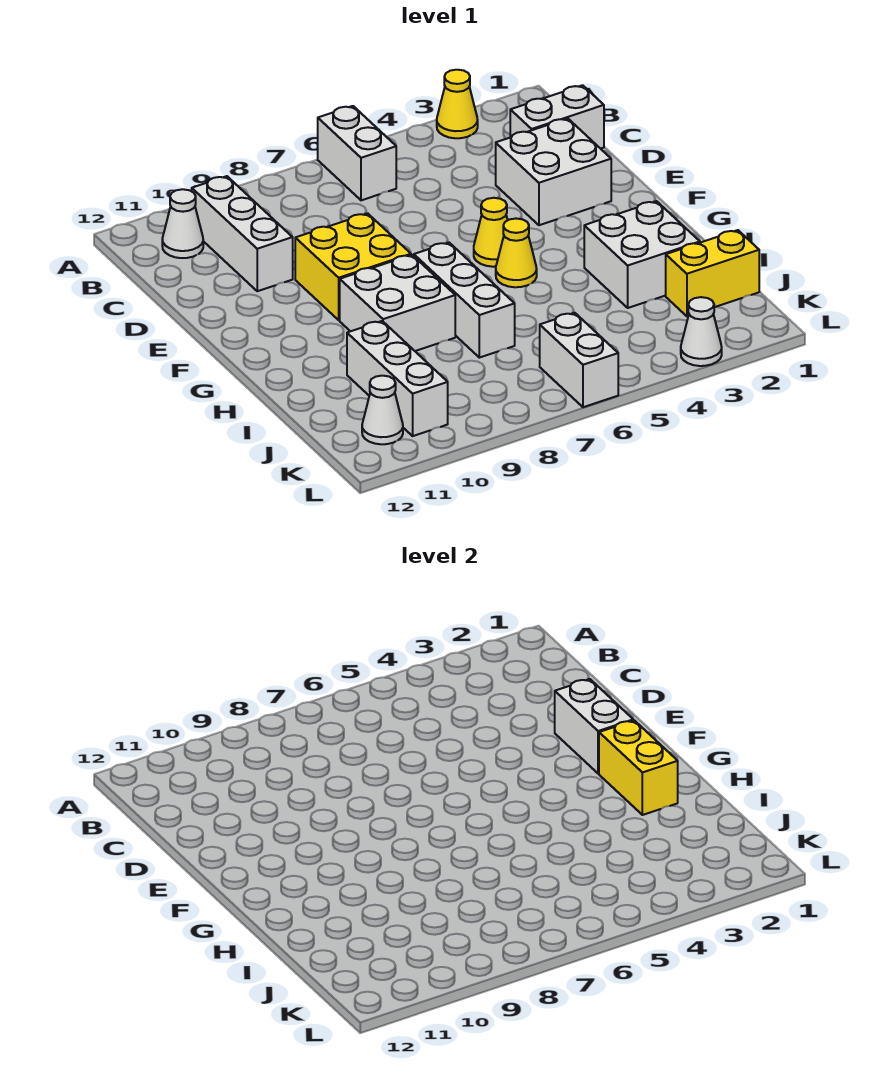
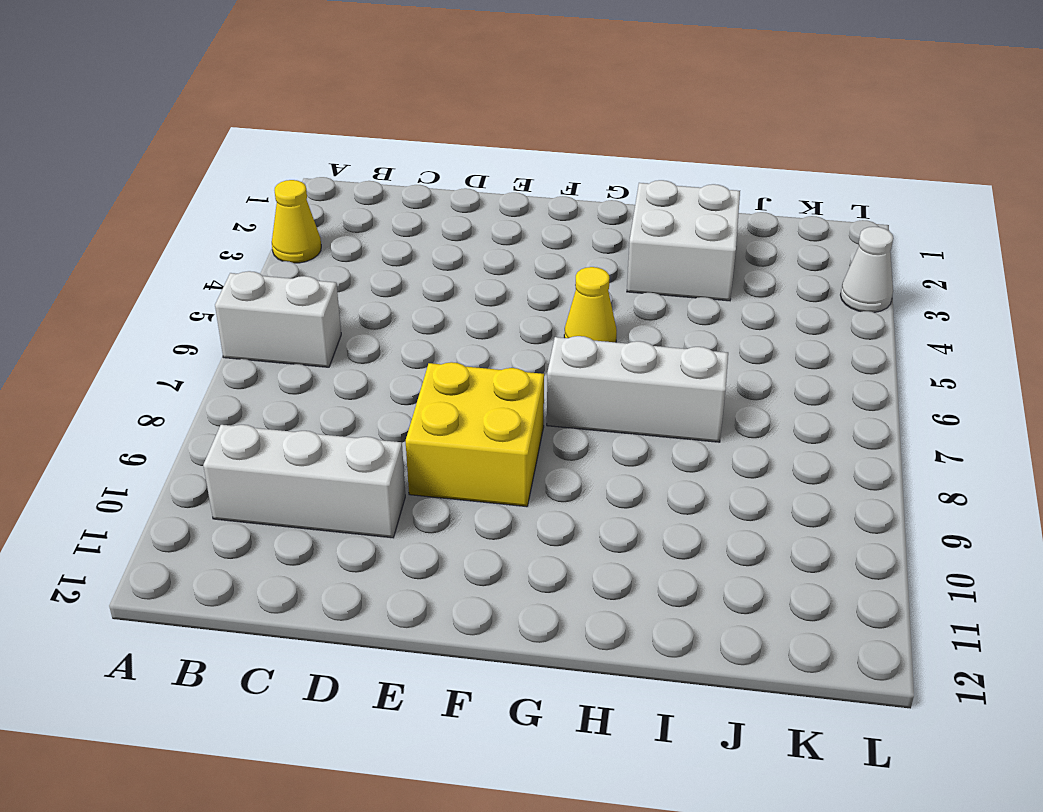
none -> white cone B11 level 1
none -> white brick C1:C2 level 1
none -> white brick D2:E3 level 1

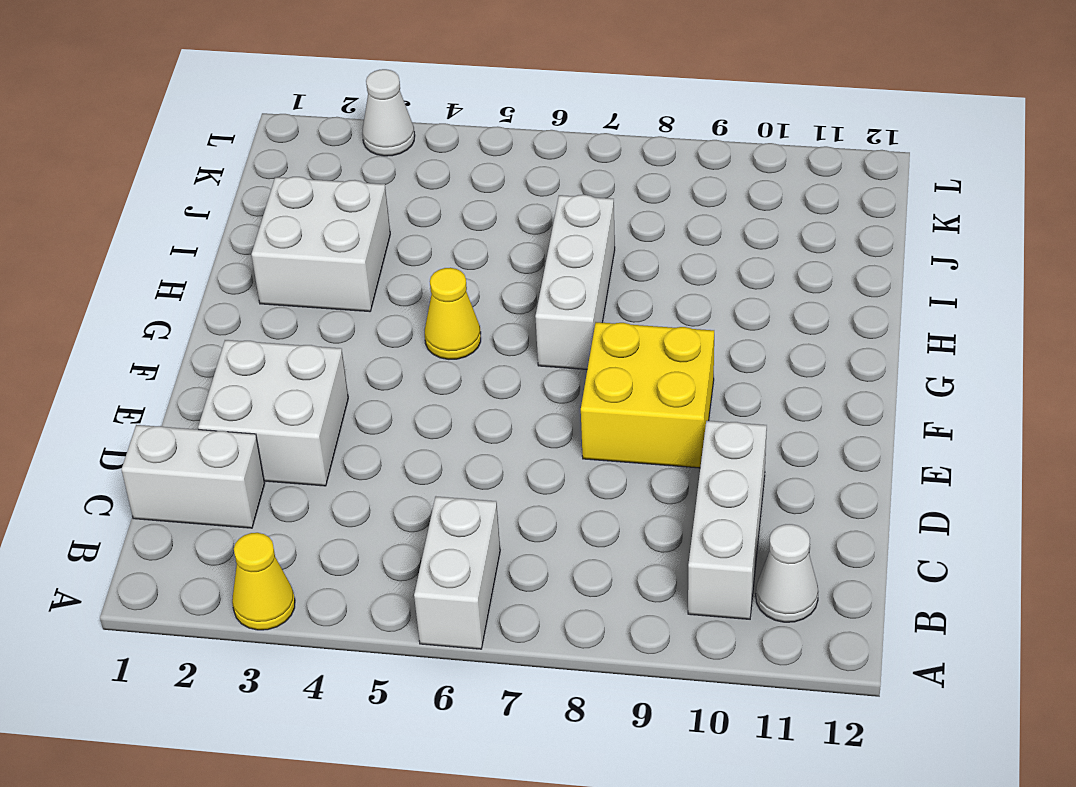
none -> yellow cone F5 level 1
none -> white brick G8:H9 level 1
none -> white brick I10:K10 level 1

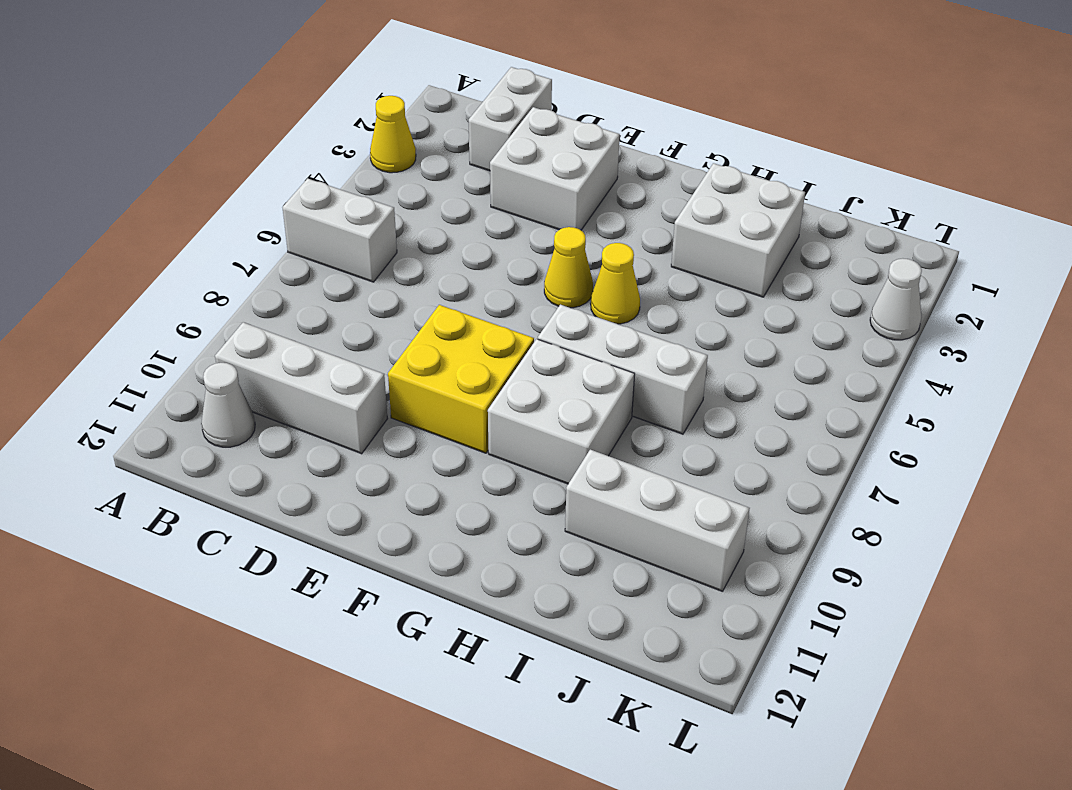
none -> yellow brick J1:J2 level 1
none -> white brick K6:L6 level 1
none -> white cone K11 level 1

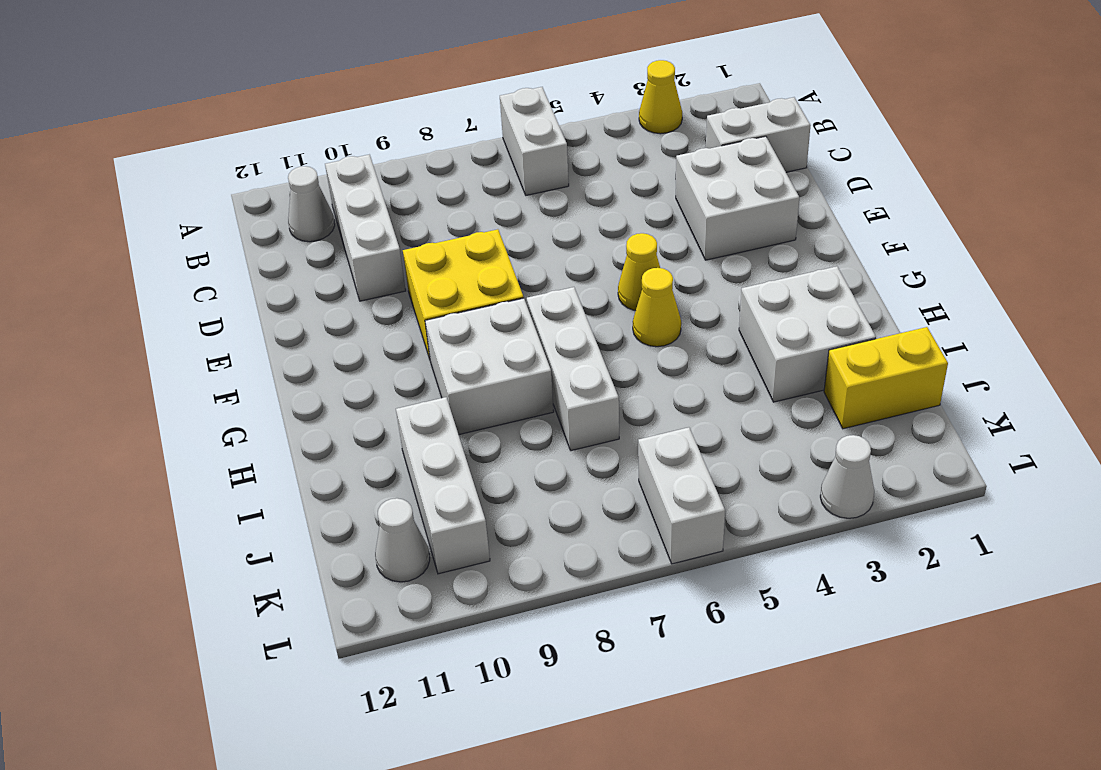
none -> white brick E2:F2 level 2
none -> yellow brick G2:H2 level 2

